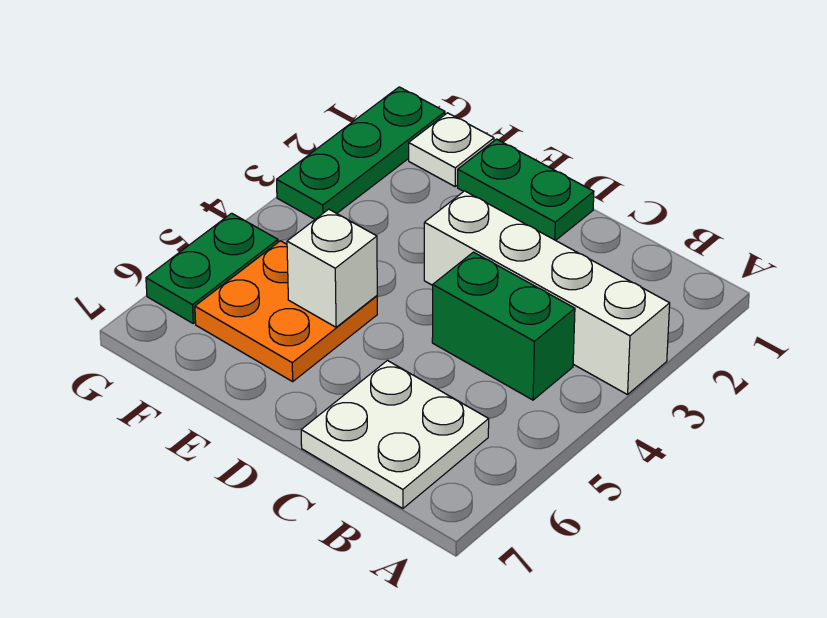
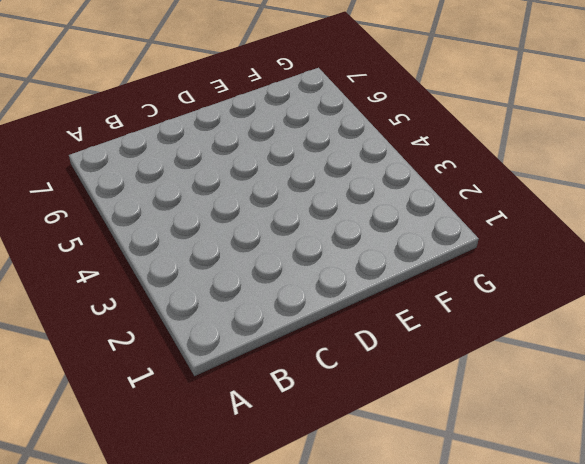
none -> white brick A3:D3 level 1
none -> green brick B4:C4 level 1

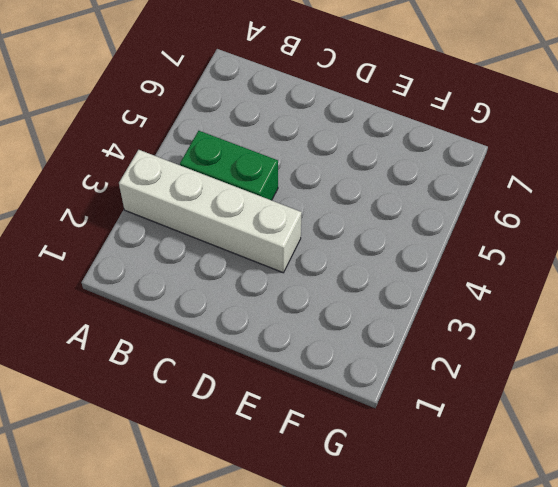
none -> white plate B6:C7 level 1
none -> green plate D1:E1 level 1

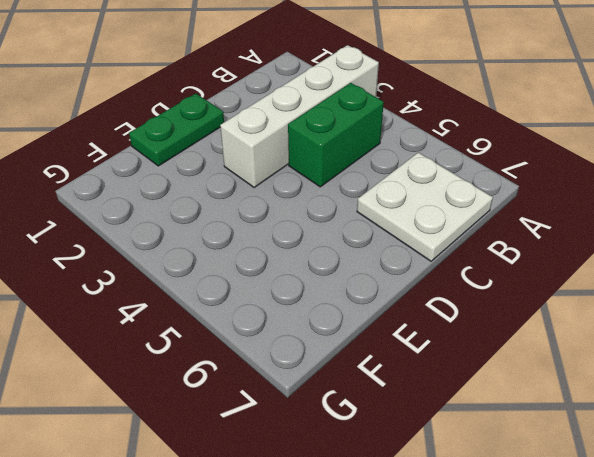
none -> orange plate E5:F6 level 1
none -> white plate F1 level 1

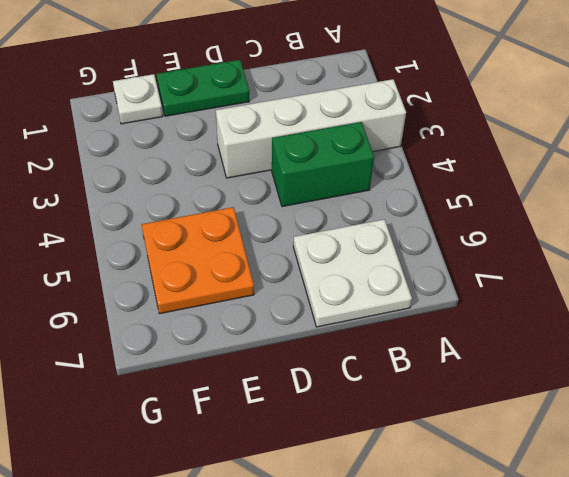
none -> green plate G1:G3 level 1
none -> green plate G5:G6 level 1

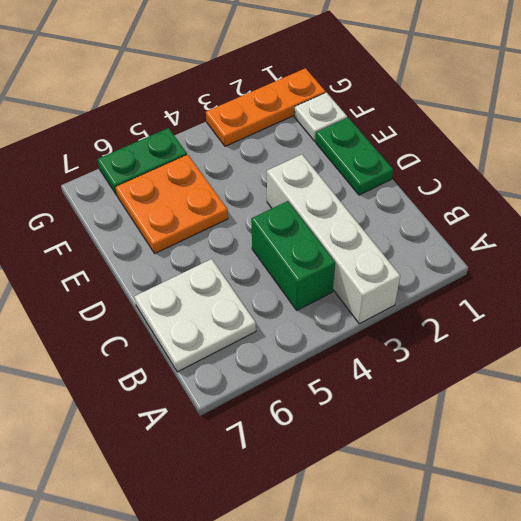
orange plate G1:G3 level 1 -> green plate G1:G3 level 1
none -> white brick E5 level 2

